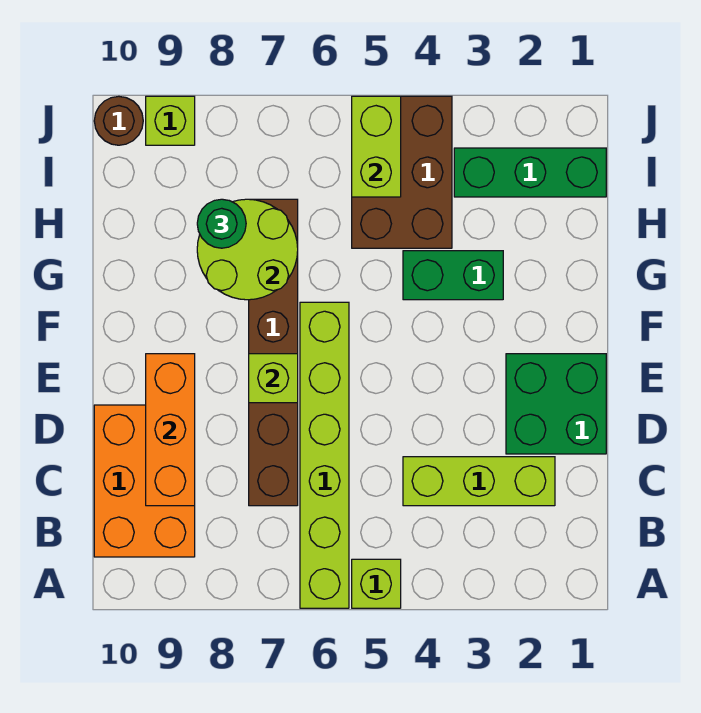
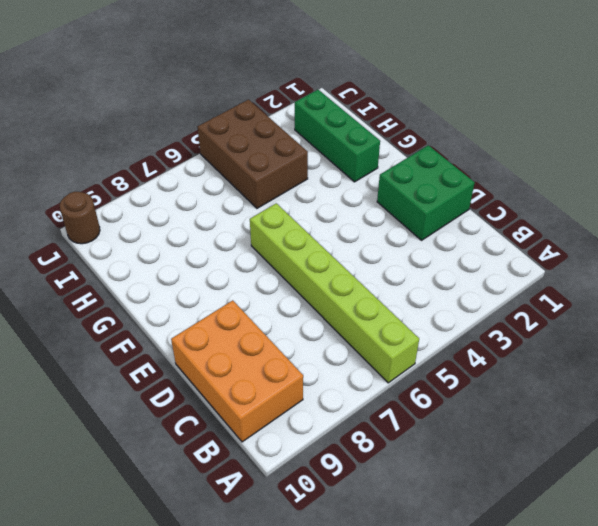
green brick G2:I2 level 1 -> green brick I1:I3 level 1
none -> lime brick A5 level 1
none -> lime brick C2:C4 level 1
none -> brown brick C7:H7 level 1

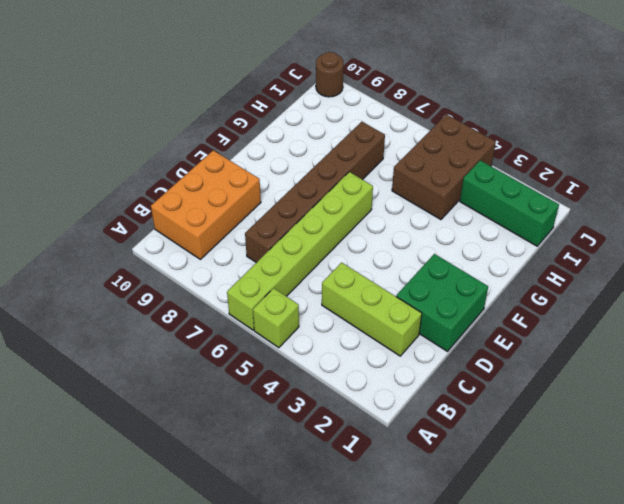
none -> green brick G3:G4 level 1
none -> lime brick J9 level 1
none -> orange brick C9:E9 level 2

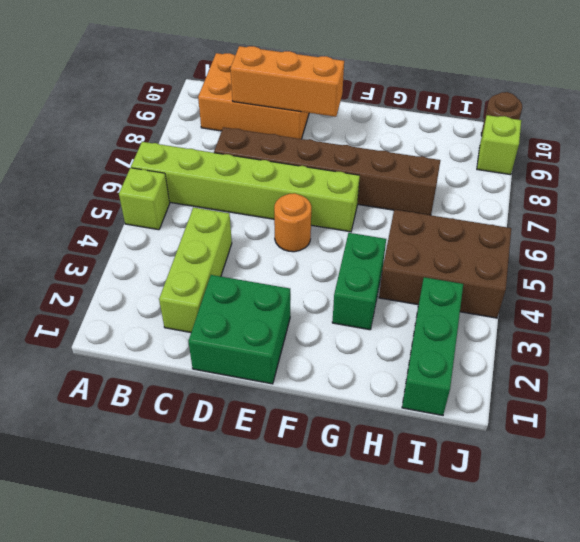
orange round brick E5 level 1 -> none
none -> lime brick E7 level 2
none -> lime round brick G7:H8 level 2
none -> lime brick I5:J5 level 2

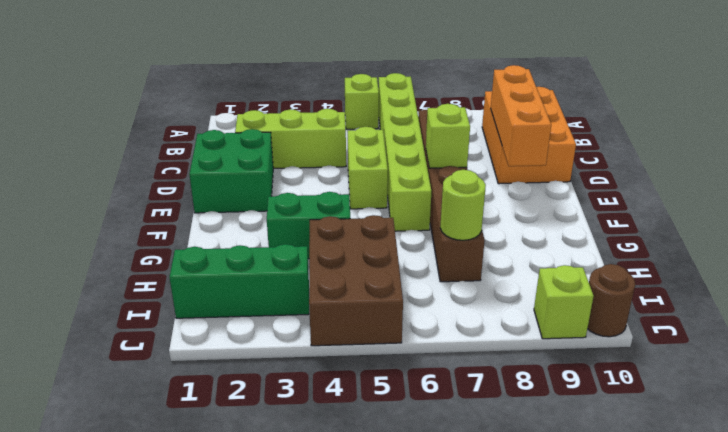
lime brick D5:E5 level 1 -> lime brick I5:J5 level 2
lime round brick H7 level 2 -> lime round brick G7:H8 level 2
none -> green round brick H8 level 3

